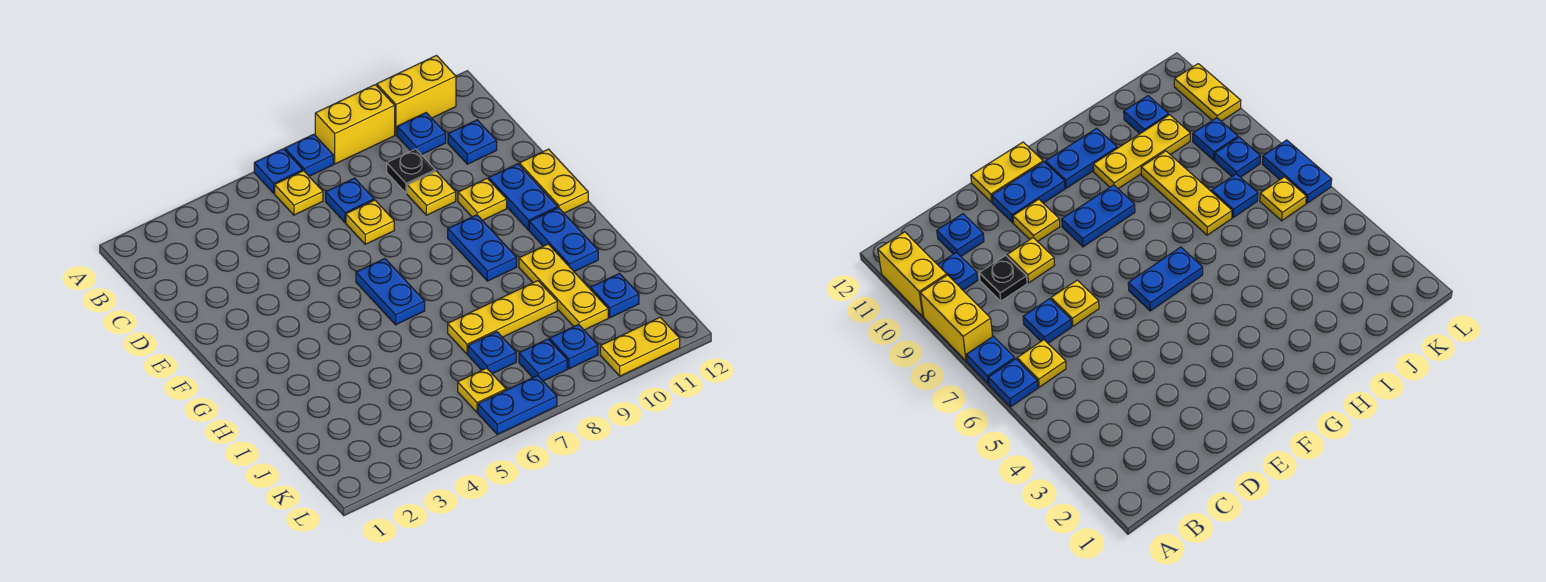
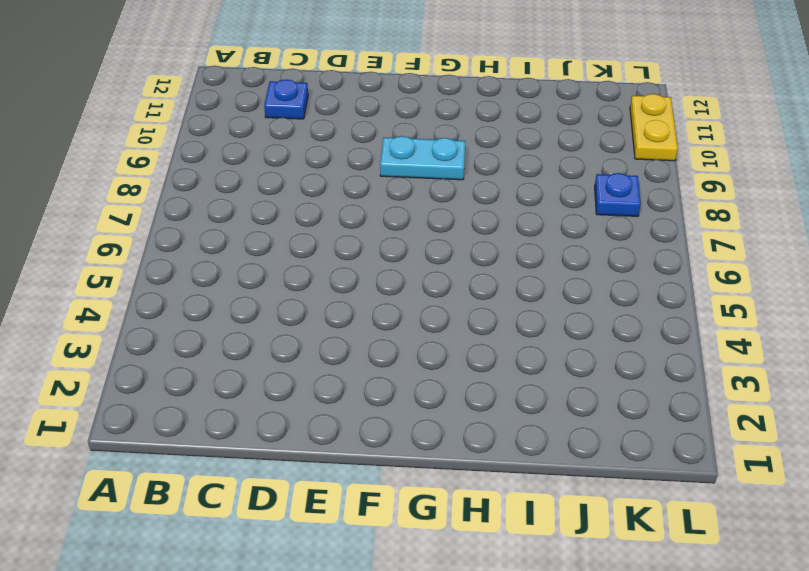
cyan plate F9:G9 level 1 -> blue plate F9:G9 level 1
none -> blue plate A6 level 1
none -> blue plate A7 level 1
none -> yellow brick A8:A9 level 1

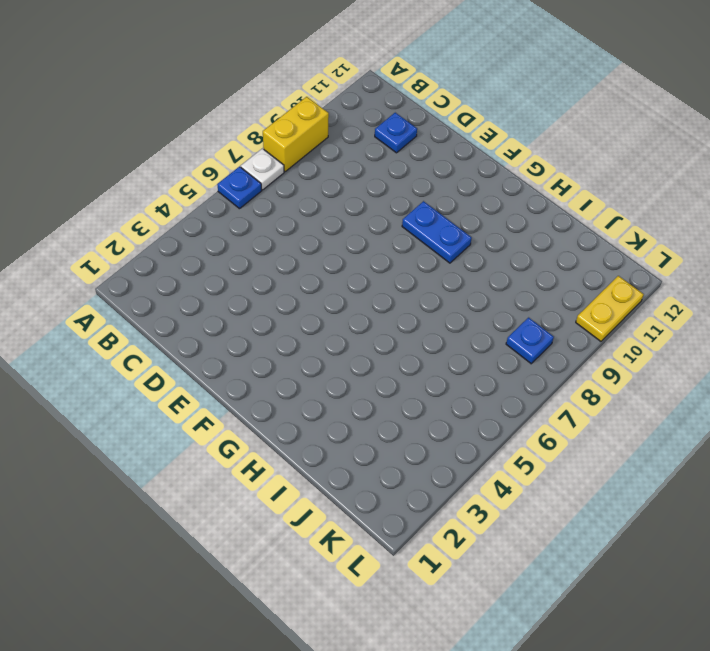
white plate A7 level 1 -> blue plate A7 level 1
none -> yellow brick A10:A11 level 1
none -> yellow plate B6 level 1
none -> blue plate B10 level 1

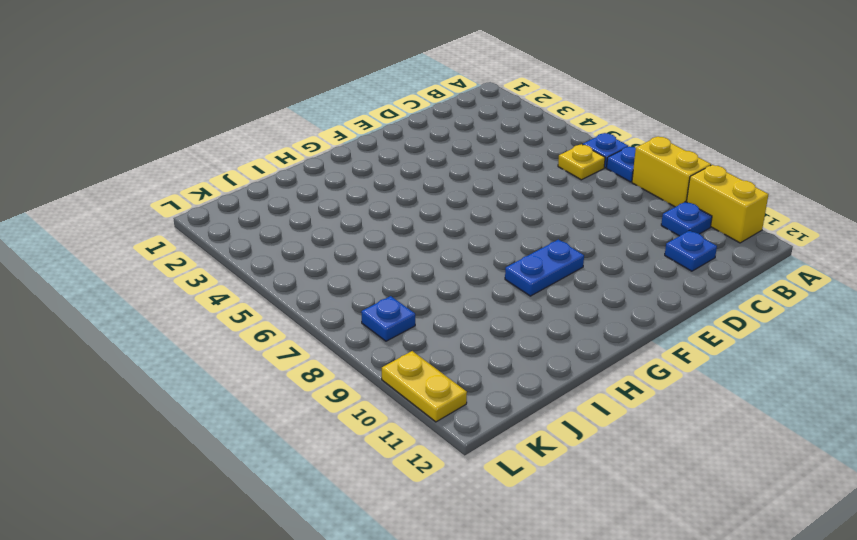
none -> blue plate C7 level 1
none -> black plate C9 level 1
none -> yellow plate D7 level 1

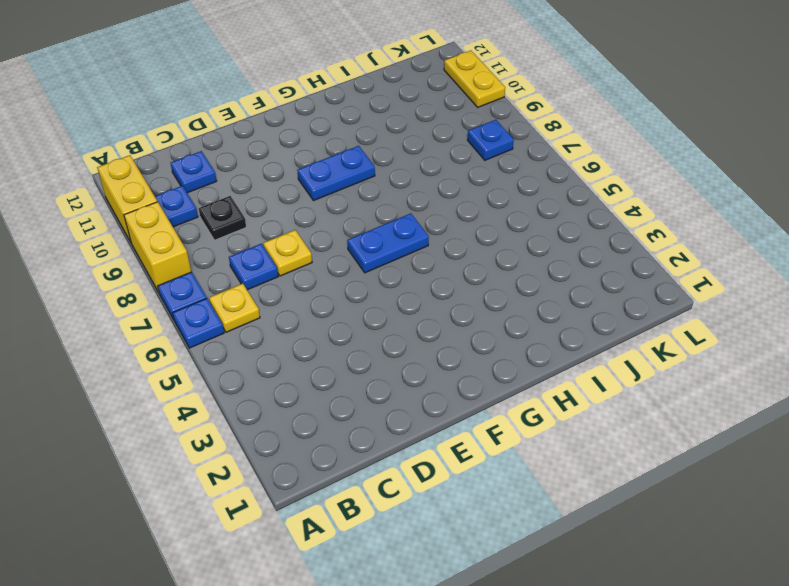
none -> yellow plate D9 level 1
none -> yellow plate E10 level 1
none -> blue plate E11:F11 level 1

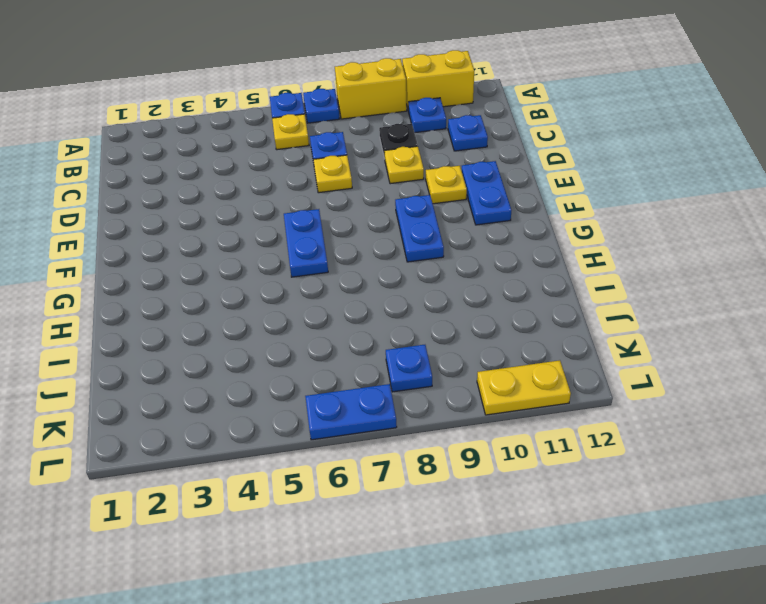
none -> yellow plate E12:F12 level 1
none -> blue plate G11:H11 level 1
none -> yellow plate H10:J10 level 1

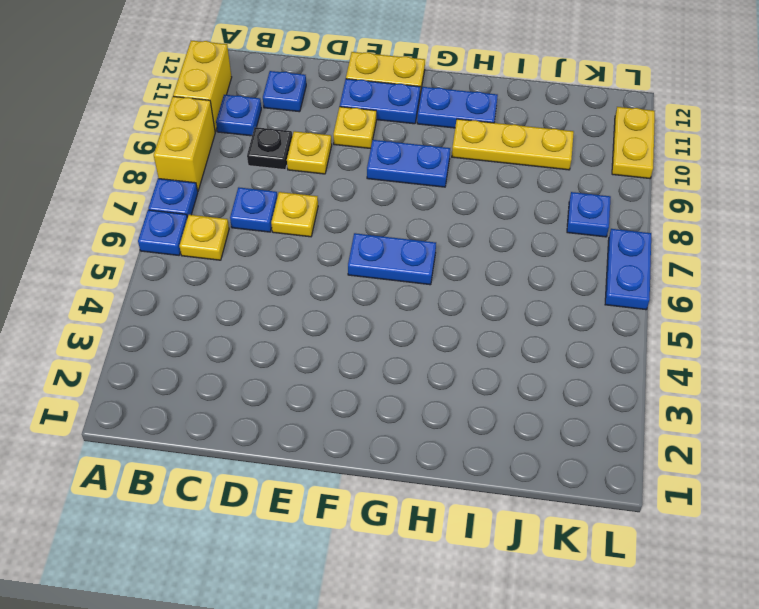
none -> yellow plate I7:I9 level 1
none -> blue plate J7 level 1
none -> blue plate J11 level 1

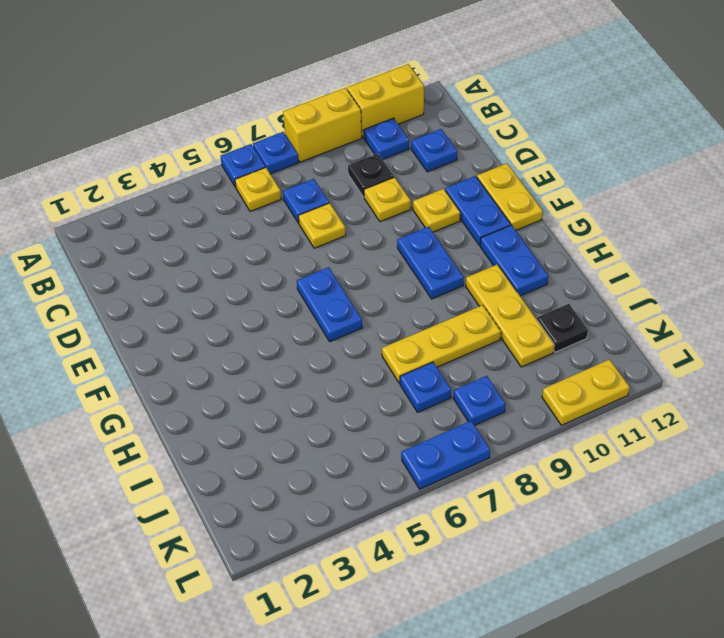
black plate J11 level 1 -> blue plate J11 level 1
none -> yellow plate K6 level 1
none -> blue plate K9 level 1

